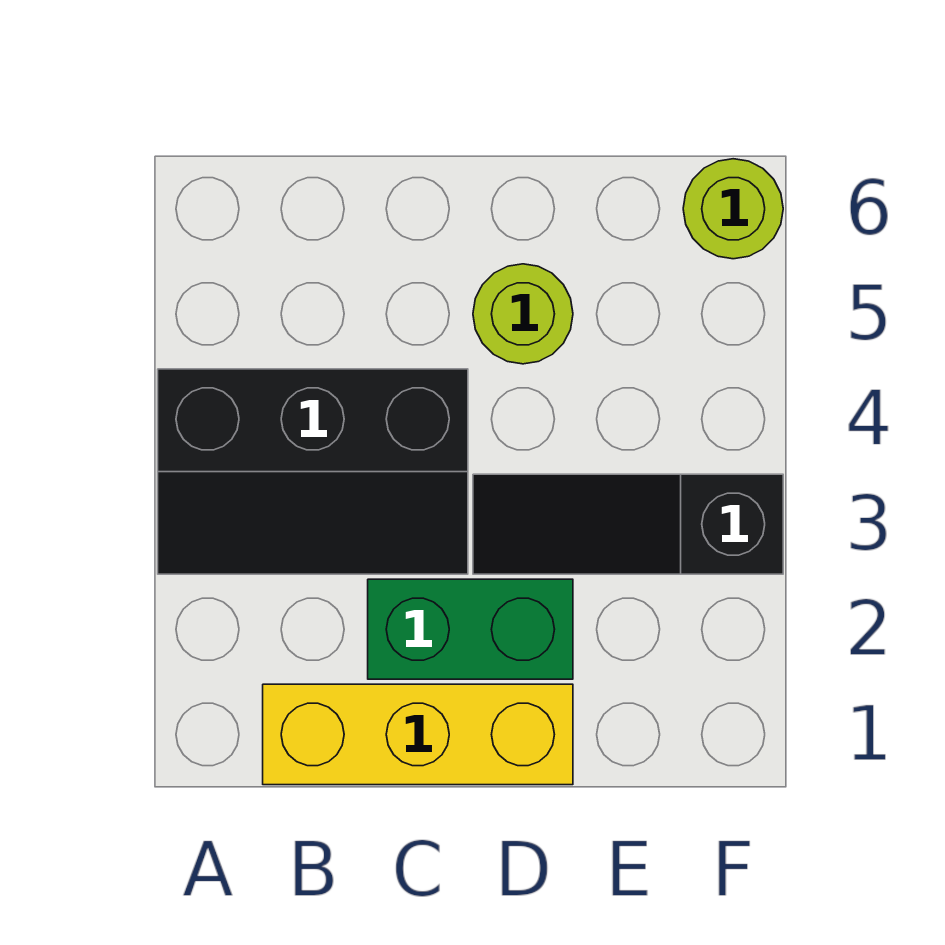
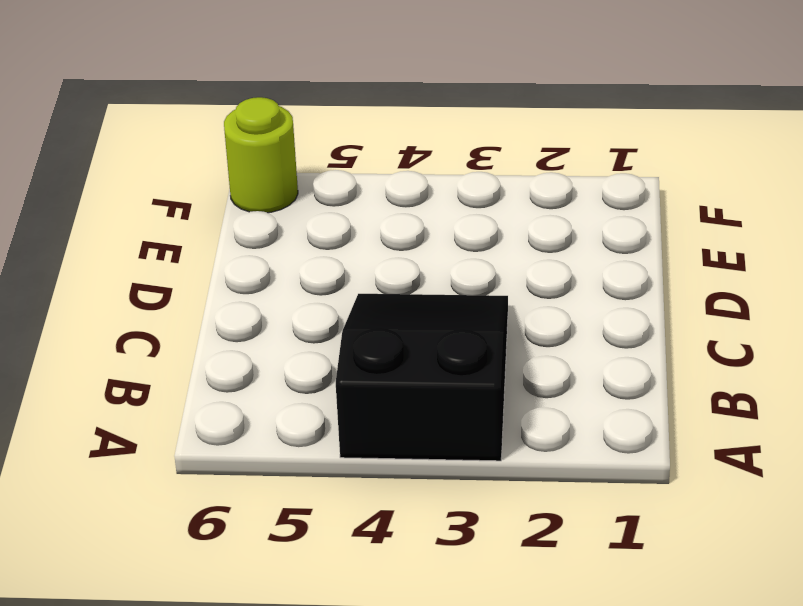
black slope A3:C4 level 1 top A -> black slope A3:C4 level 1 top 4
none -> yellow brick B1:D1 level 1
none -> green brick C2:D2 level 1

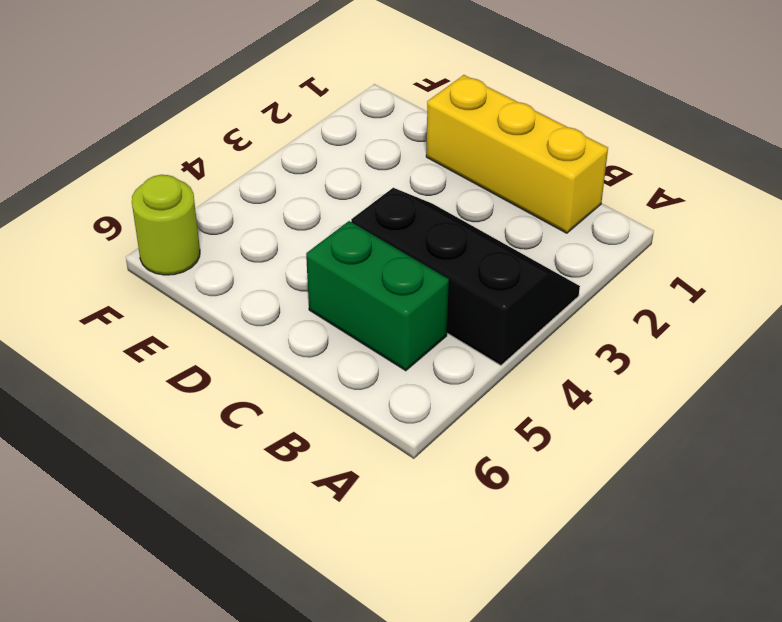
green brick B5:C5 level 1 -> green brick C2:D2 level 1
none -> black slope D3:F3 level 1 top F
none -> lime round brick D5 level 1

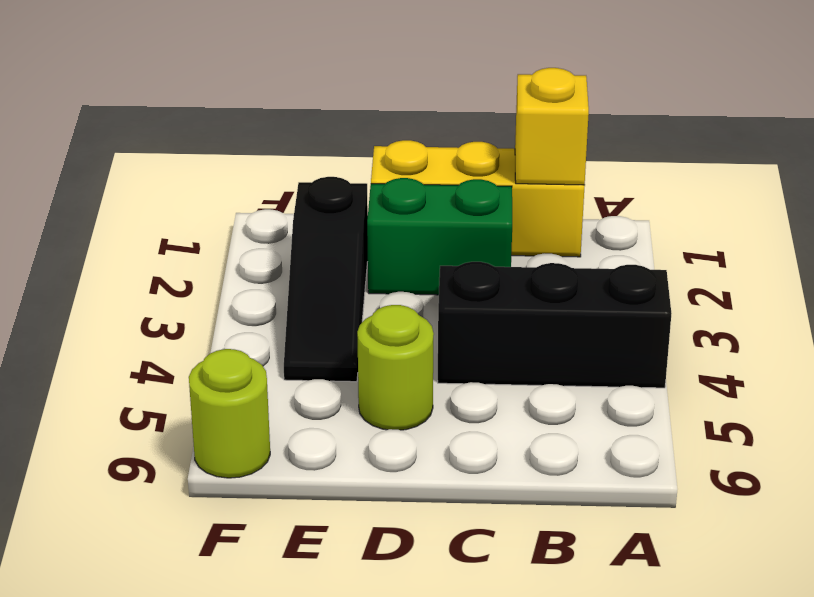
yellow brick B1 level 2 -> none
black slope E2:E4 level 1 top 2 -> black slope D3:F3 level 1 top F

